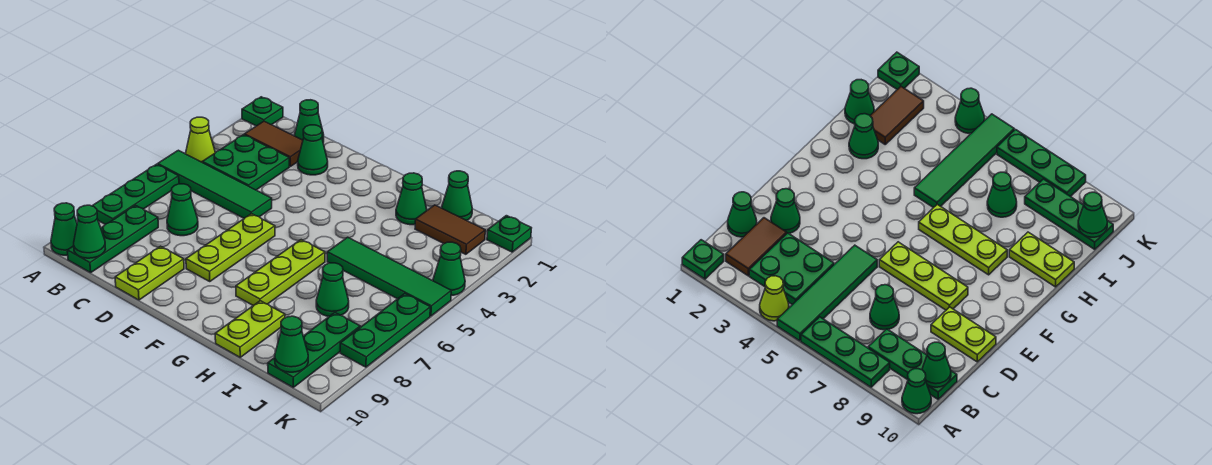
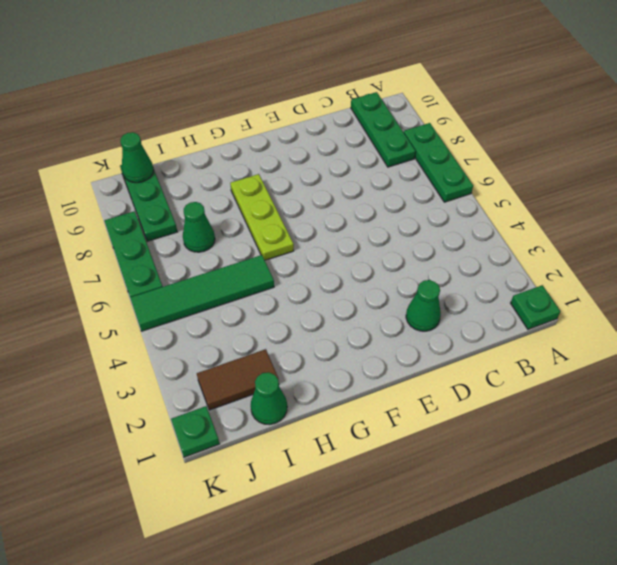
none -> lime cone A4 level 1
none -> green tile A5:D5 level 1
none -> green cone A10 level 1

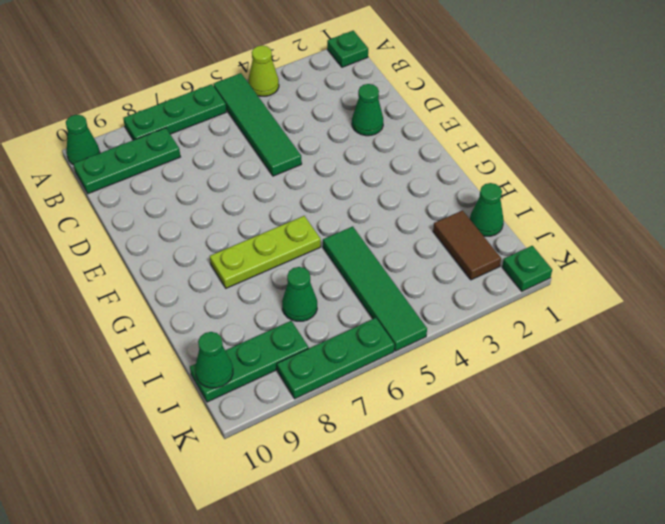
none -> brown tile B2:C2 level 1
none -> green plate B3:C4 level 1
none -> green cone C1 level 1

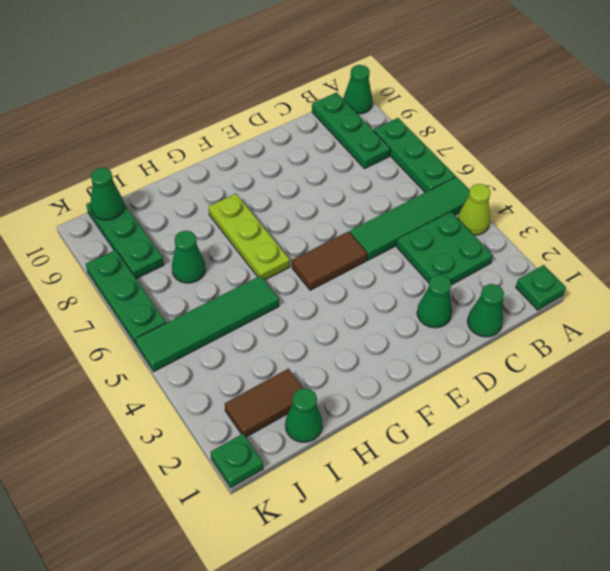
brown tile E5:F5 level 1 -> brown tile B2:C2 level 1
none -> green cone C7 level 1
none -> lime plate D9:D10 level 1
none -> lime plate E6:E8 level 1

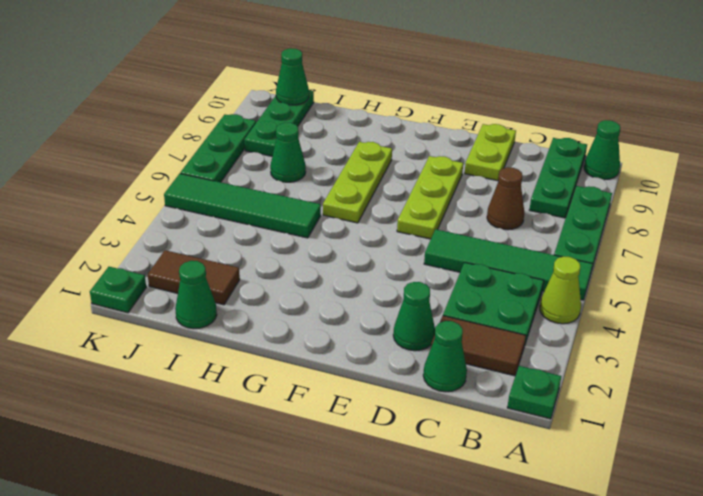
brown cone C7 level 1 -> green cone C7 level 1
none -> green cone H2 level 1
none -> lime plate H9:H10 level 1
none -> green cone K4 level 1

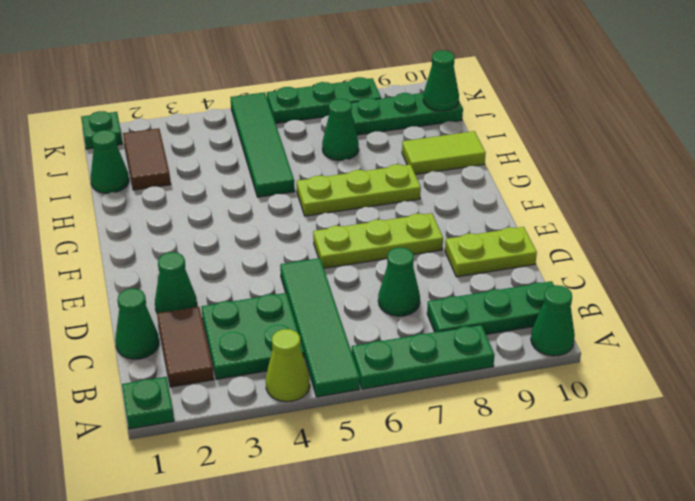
lime tile H9:H10 level 1 -> lime plate H9:H10 level 1
none -> green cone H2 level 1
none -> green cone K4 level 1
none -> green cone B10 level 2

